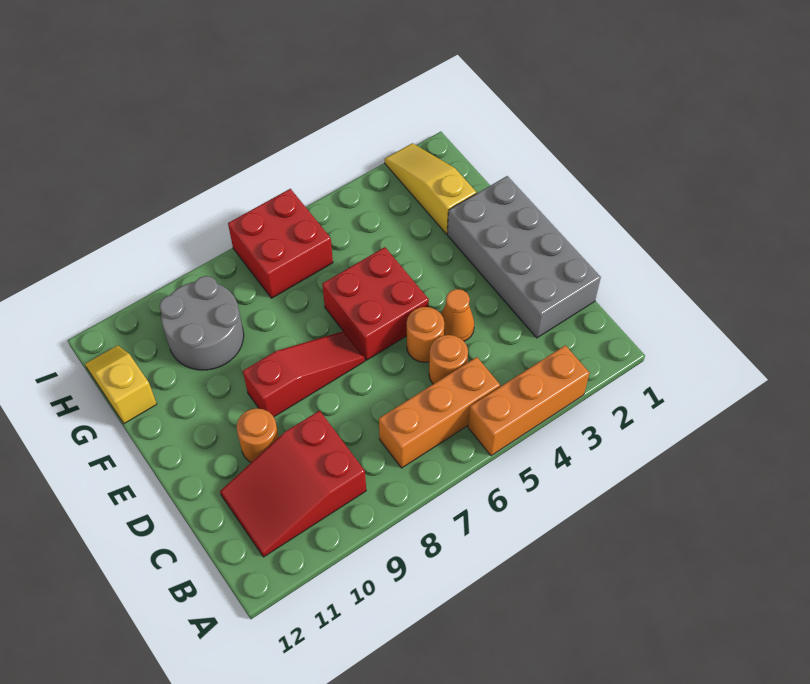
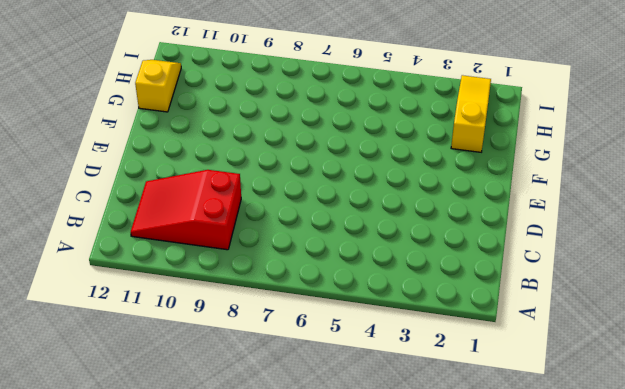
none -> orange brick A3:A5 level 1
none -> orange brick B5:B7 level 1
none -> grey brick C1:F2 level 1

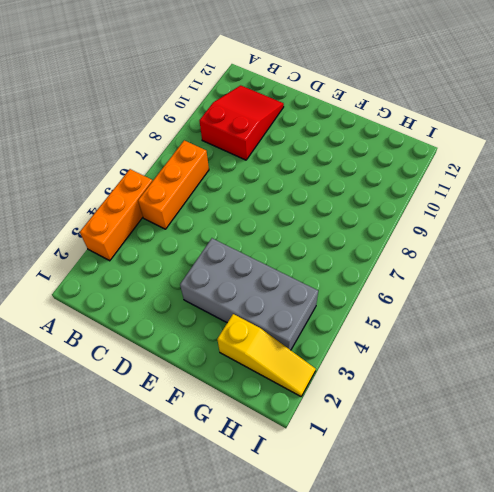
grey brick E3:H4 level 1 -> grey brick C1:F2 level 1
none -> orange round brick C5 level 1
none -> orange cone D4 level 1
none -> orange round brick D5 level 1

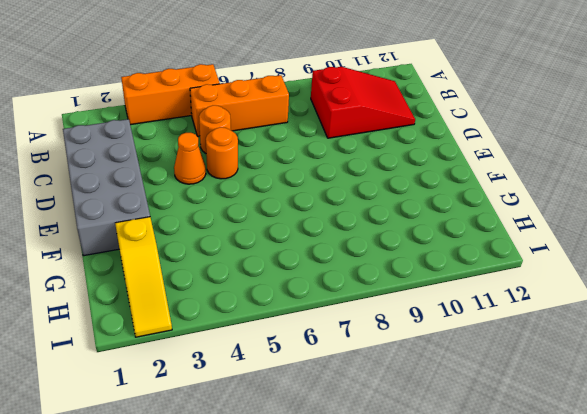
none -> orange round brick D10 level 1
none -> red brick E5:F6 level 1
none -> red slope E7:E9 level 1 top 9

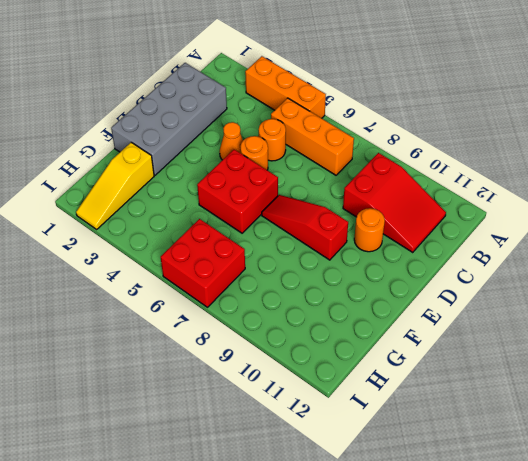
none -> grey round brick G9:H10 level 1
none -> yellow slope G12:H12 level 1 top G

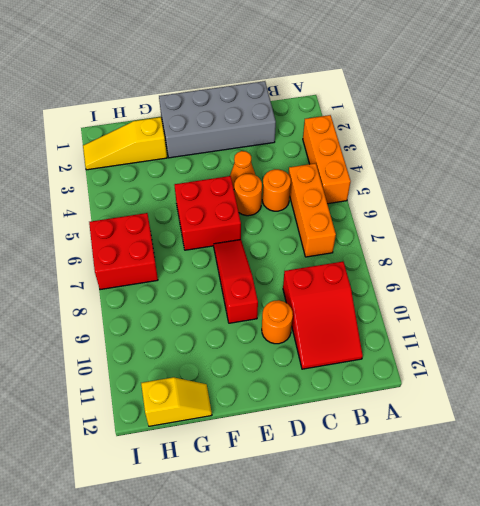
yellow slope G12:H12 level 1 top H -> yellow slope G12:H12 level 1 top G
none -> grey round brick G9:H10 level 1

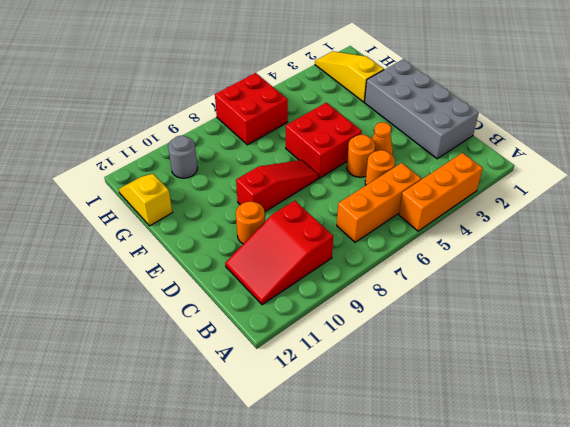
grey round brick H10 level 1 -> grey round brick G9:H10 level 1

